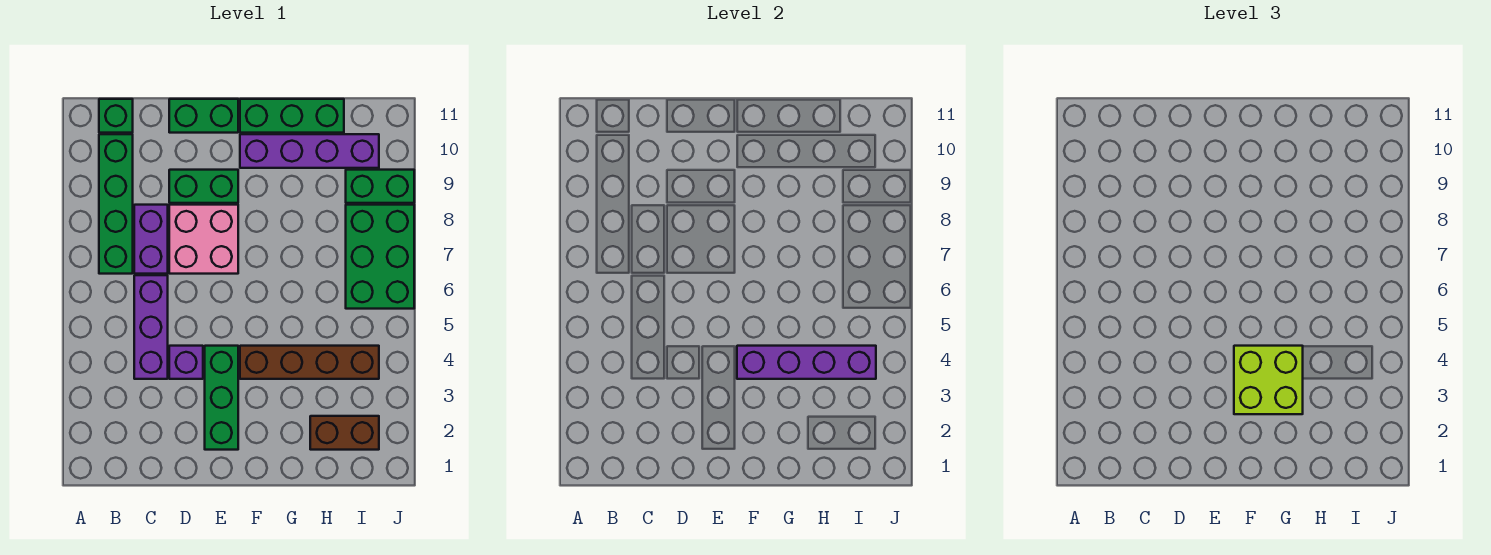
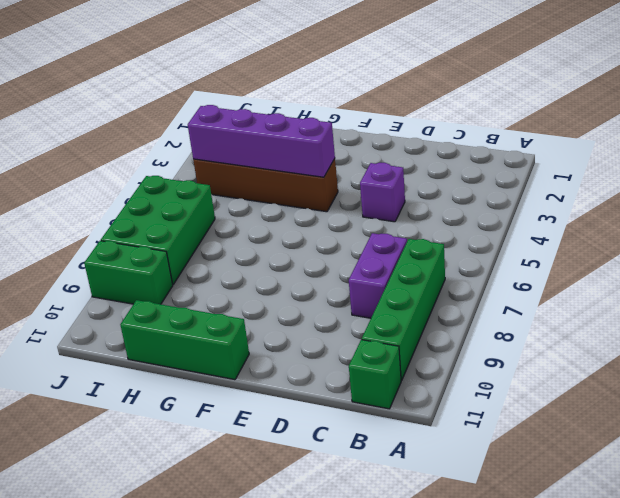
none -> purple brick C4:C6 level 1
none -> pink brick D7:E8 level 1
none -> green brick D9:E9 level 1

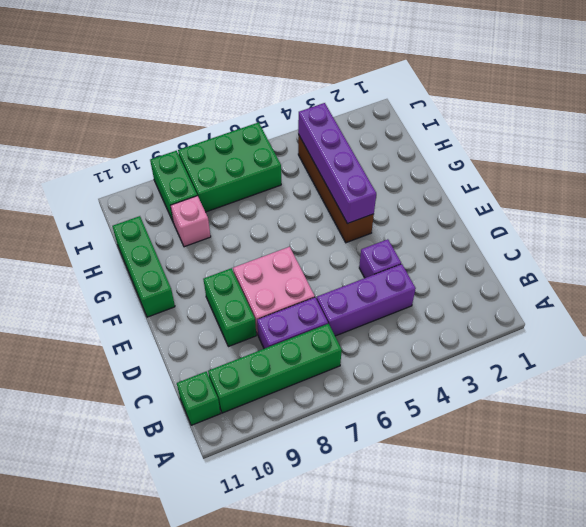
pink brick H9 level 1 -> none
none -> green brick D11:E11 level 1
none -> green brick E2:E4 level 1
none -> purple brick F10:I10 level 1

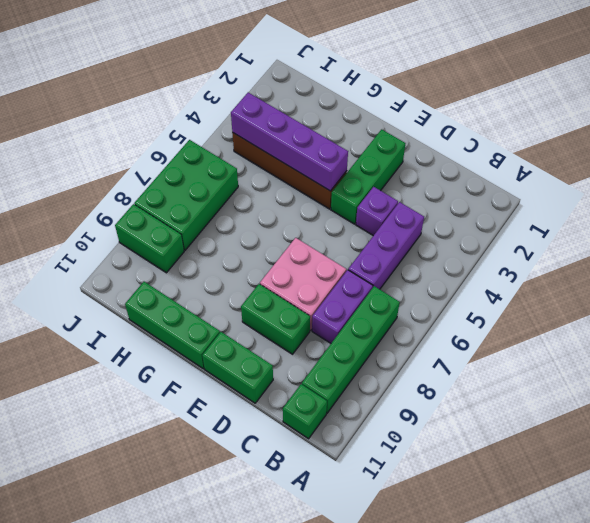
none -> purple brick F10:I10 level 1
none -> brown brick H2:I2 level 1
none -> lime brick F3:G4 level 3

